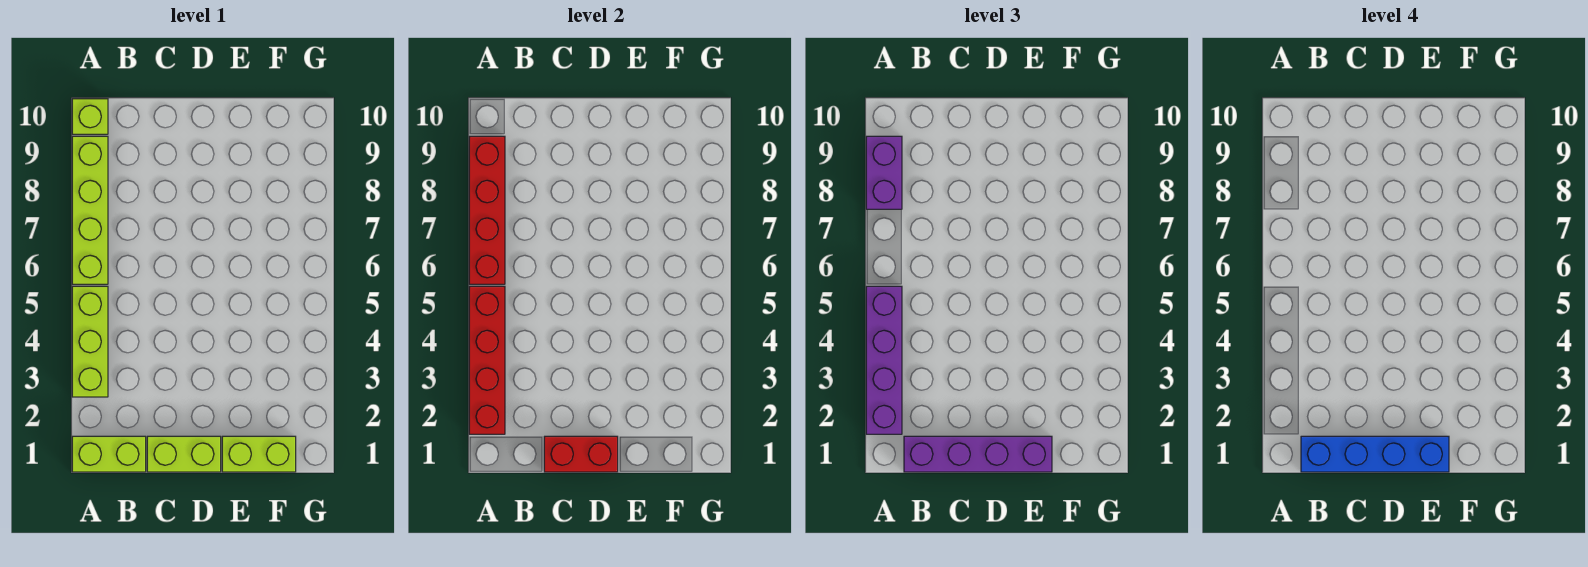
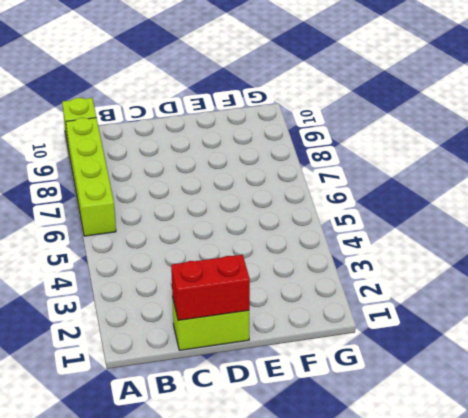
none -> lime brick A1:B1 level 1
none -> lime brick A3:A5 level 1
none -> lime brick E1:F1 level 1

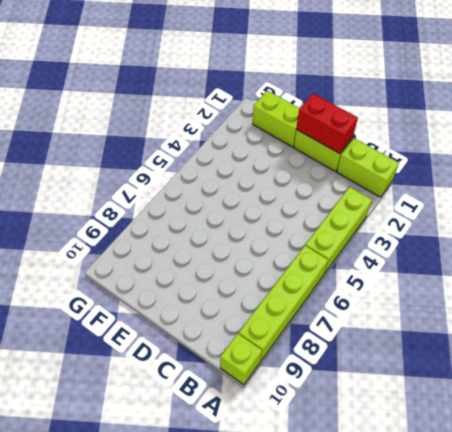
none -> red brick A2:A5 level 2
none -> red brick A6:A9 level 2
none -> purple brick A2:A5 level 3

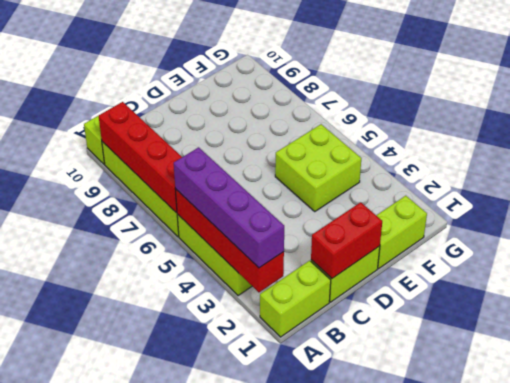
lime brick E4:F5 level 1 -> none
none -> purple brick A8:A9 level 3
none -> purple brick B1:E1 level 3
none -> blue brick B1:E1 level 4

